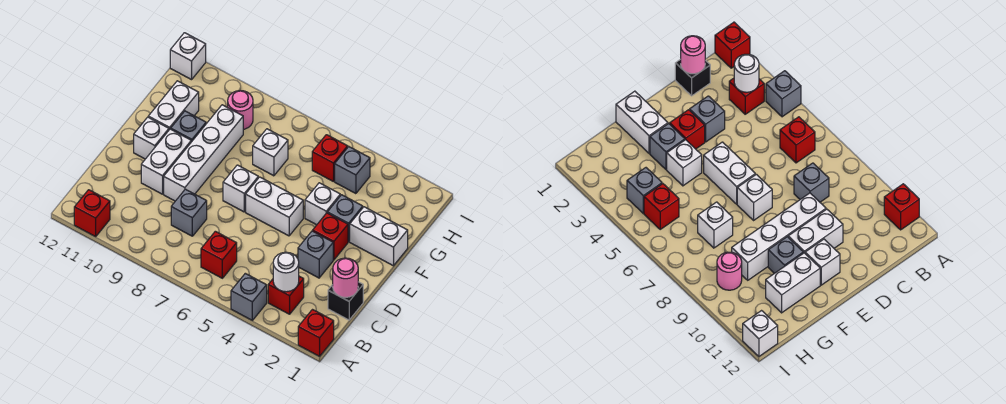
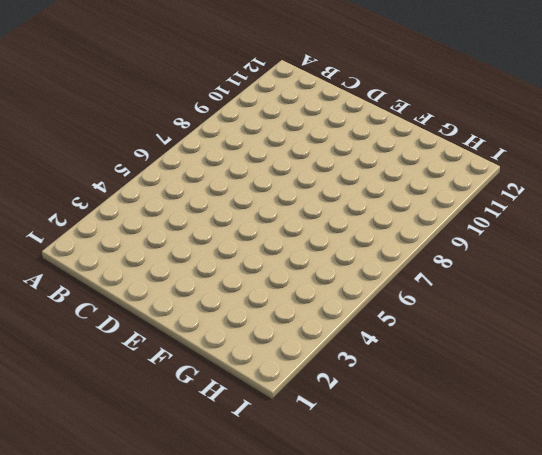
none -> red brick A1 level 1
none -> grey brick A4 level 1
none -> red brick A11 level 1

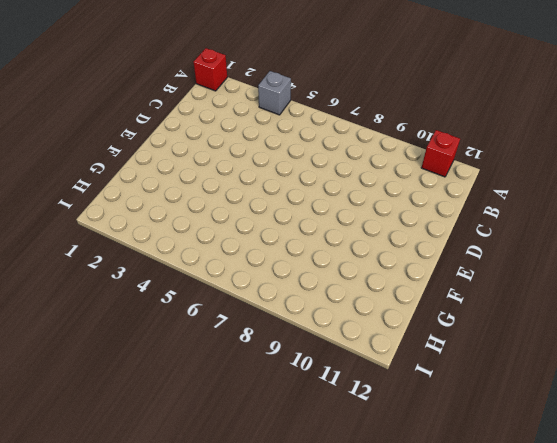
none -> red brick B3 level 1
none -> red brick B6 level 1
none -> black brick C1 level 1

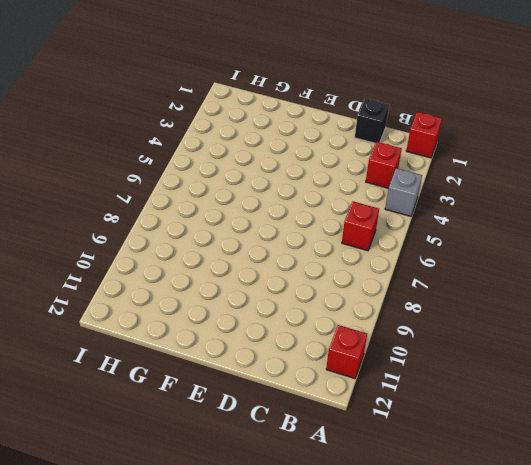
none -> grey brick C8 level 1
none -> grey brick D3 level 1
none -> white brick D9:G9 level 1

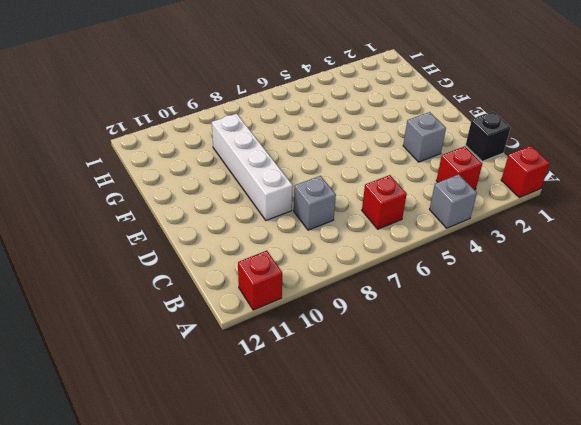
none -> white brick D10:E10 level 1
none -> red brick E3 level 1
none -> white brick E5:E6 level 1

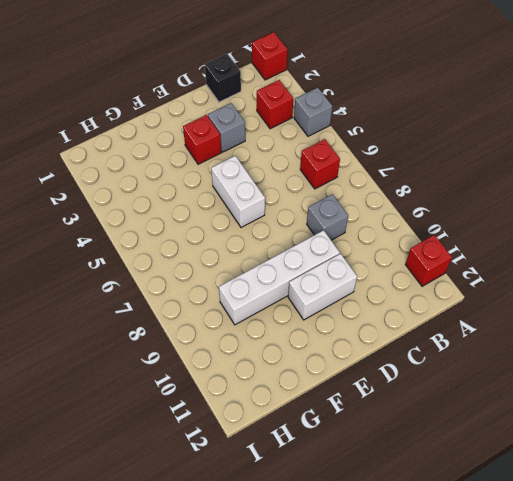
none -> white brick E7 level 1
none -> white brick E11 level 1
none -> white brick F1:F2 level 1

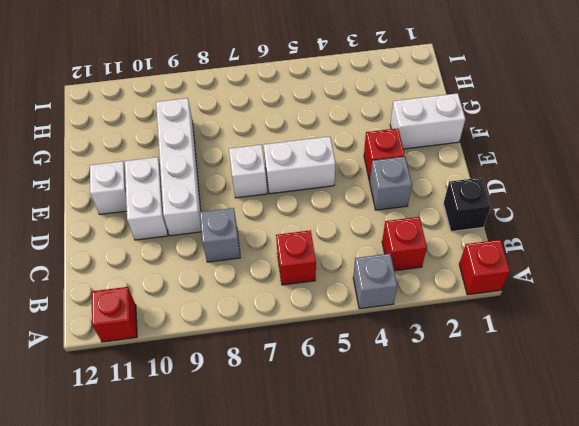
none -> grey brick F3 level 1
none -> white brick F4 level 1
none -> grey brick F10 level 1

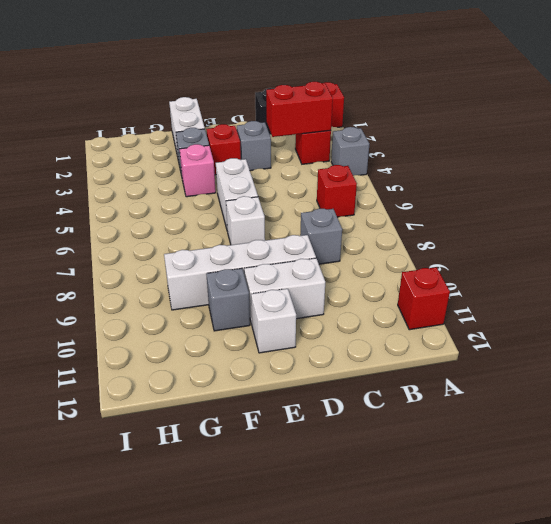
red brick B3:C3 level 2 -> white round brick B3 level 2
pink brick F4 level 1 -> white brick F4 level 1
none -> white brick F11:G11 level 1
none -> white brick G7 level 1
none -> grey brick H4 level 1

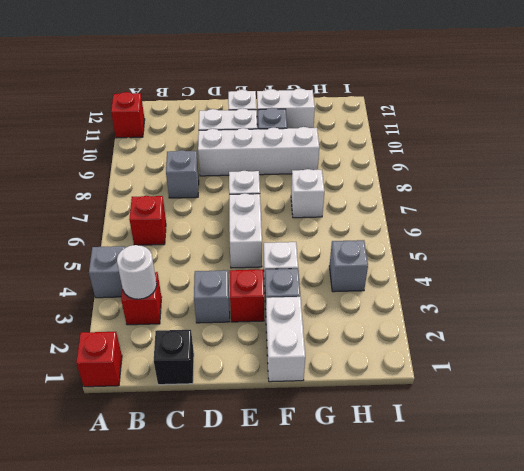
none -> red brick H5 level 1
none -> pink round brick H9 level 1
none -> white brick I12 level 1

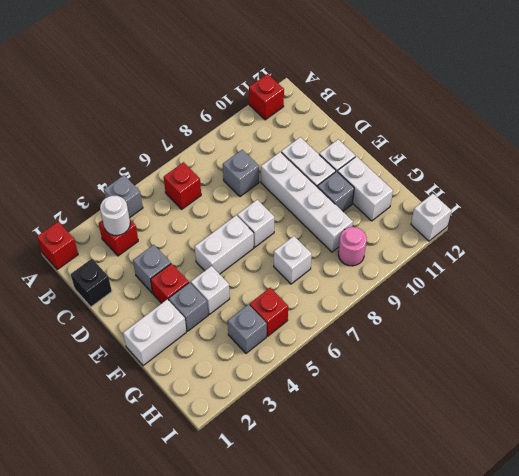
none -> pink round brick C1 level 2

